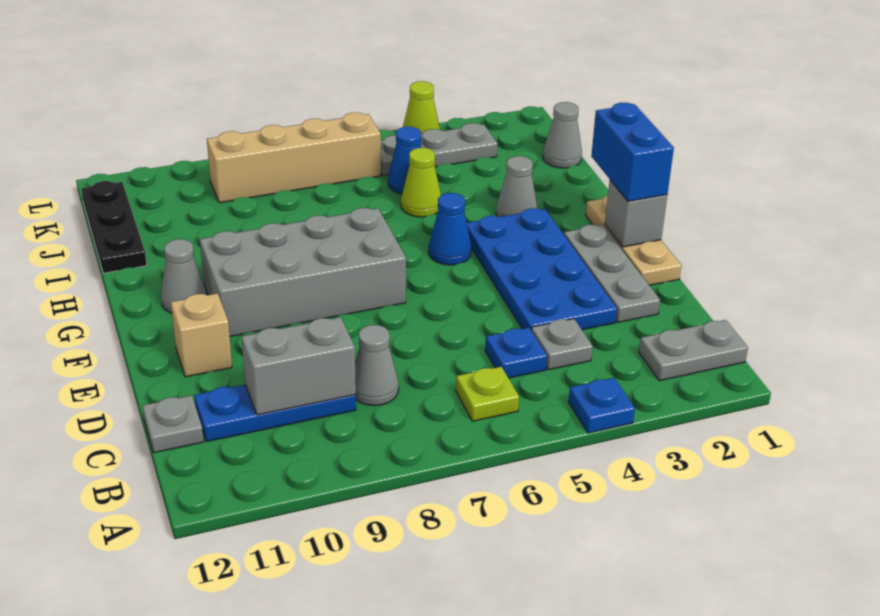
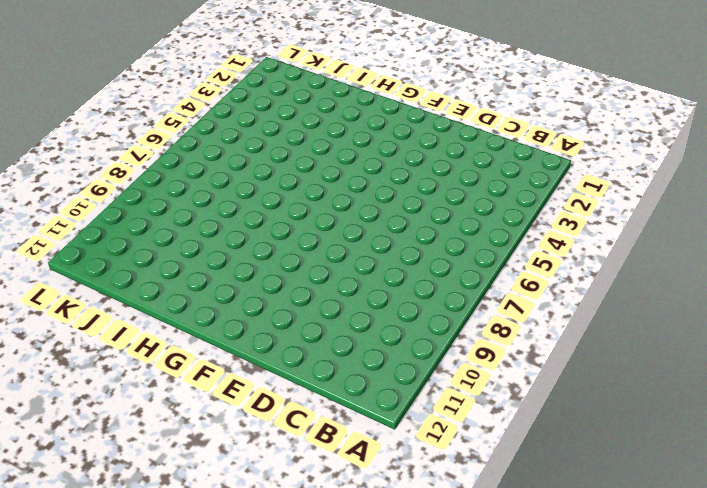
none -> blue plate A4 level 1
none -> grey plate B1:B2 level 1
none -> lime plate B6 level 1

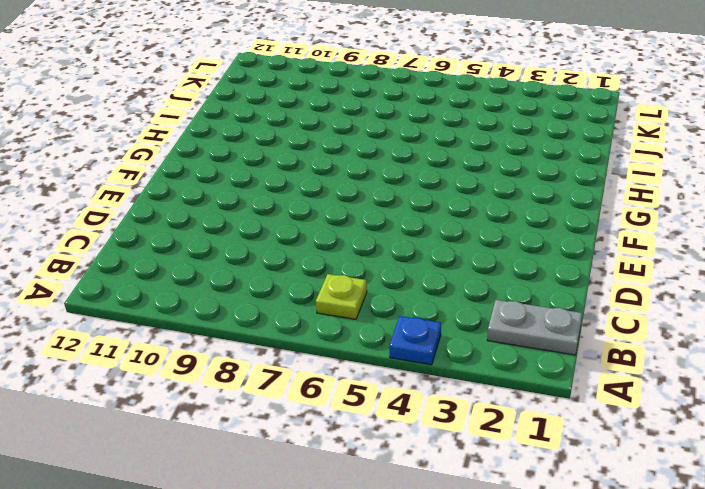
none -> grey plate C4 level 1
none -> blue plate C5 level 1
none -> grey cone C8 level 1

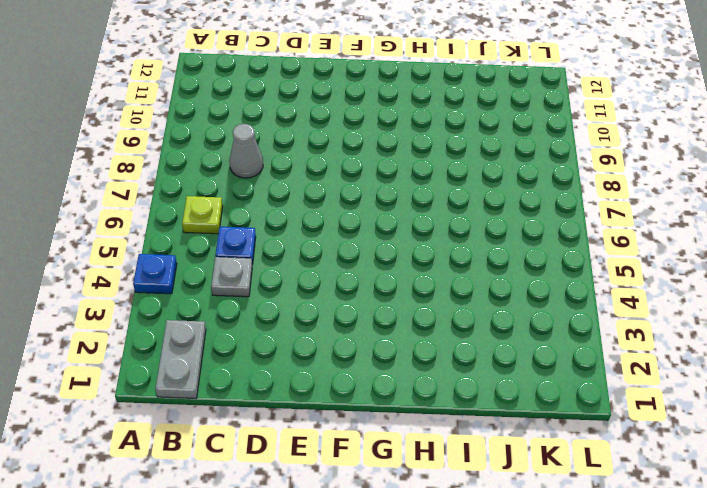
none -> blue plate C9:C11 level 1
none -> grey plate C12 level 1
none -> grey plate D2:F2 level 1

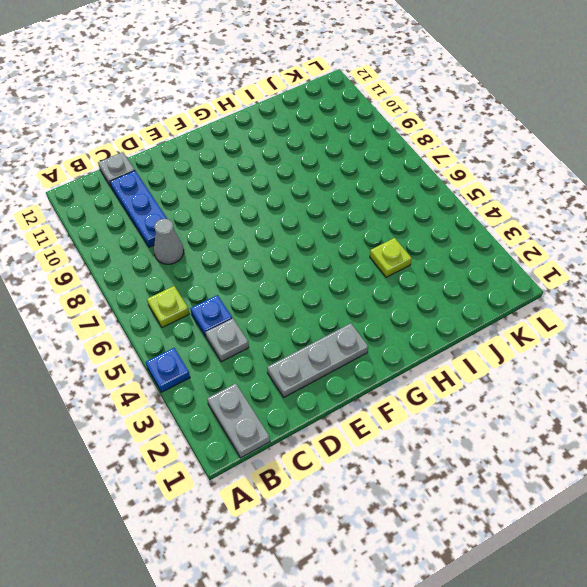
lime plate I4 level 1 -> none
none -> blue plate D3:G4 level 1
none -> tan plate E1:G1 level 1
none -> tan brick E11 level 1

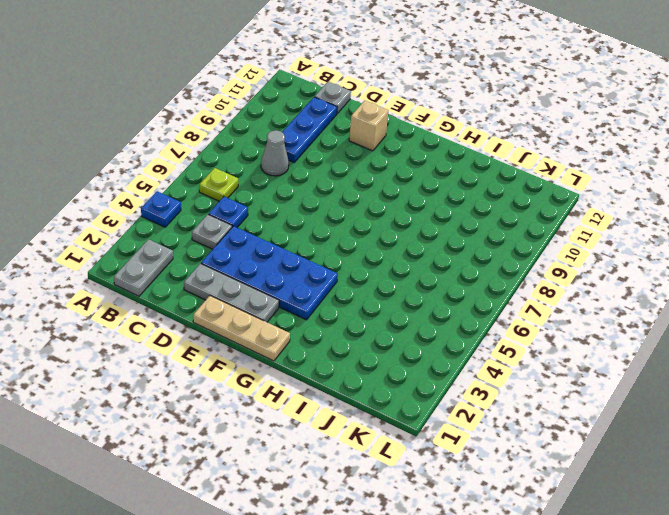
none -> grey brick F7:G10 level 1
none -> blue cone G5 level 1
none -> grey cone G11 level 1

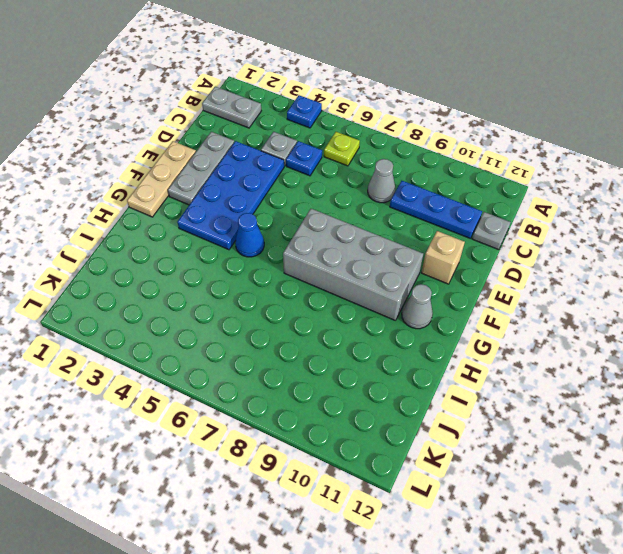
none -> grey cone H3 level 1
none -> lime cone I5 level 1
none -> black plate I12:K12 level 1

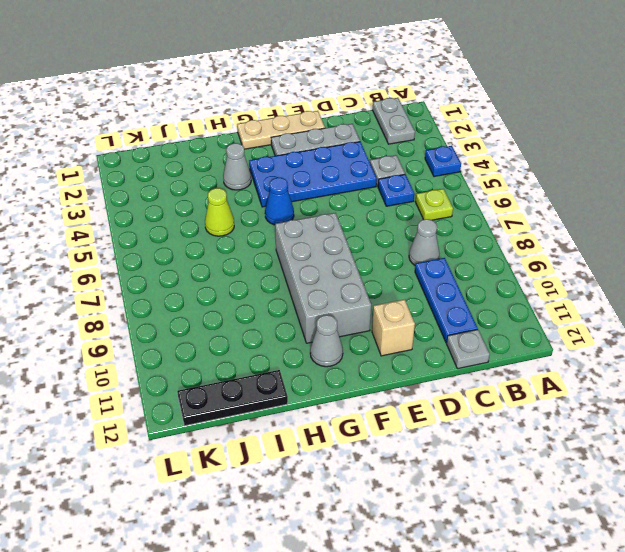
none -> grey cone J1 level 1
none -> blue cone J5 level 1
none -> grey plate K3:K5 level 1

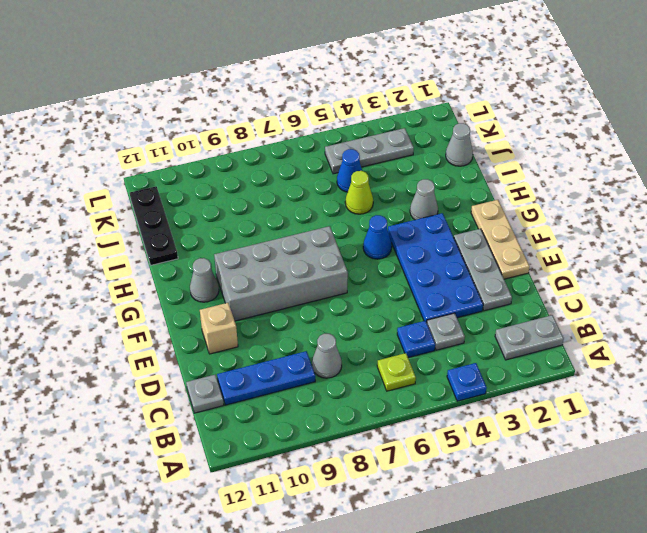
none -> tan brick K6:K9 level 1
none -> lime cone L4 level 1
none -> grey brick C9:C10 level 2

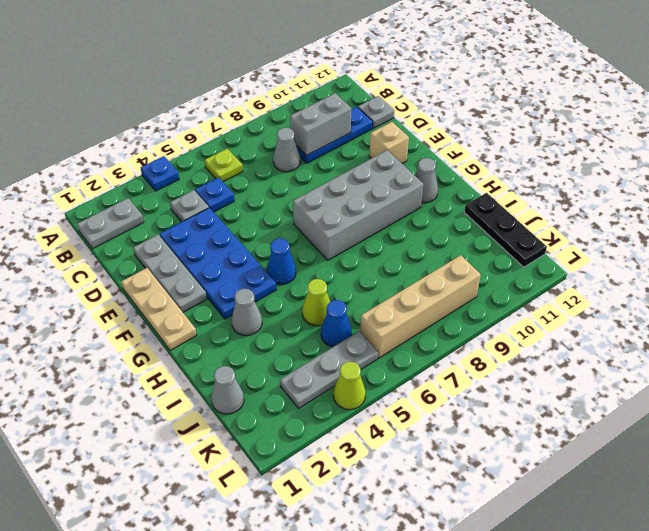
none -> grey brick F1 level 2
none -> blue brick F1:G1 level 3

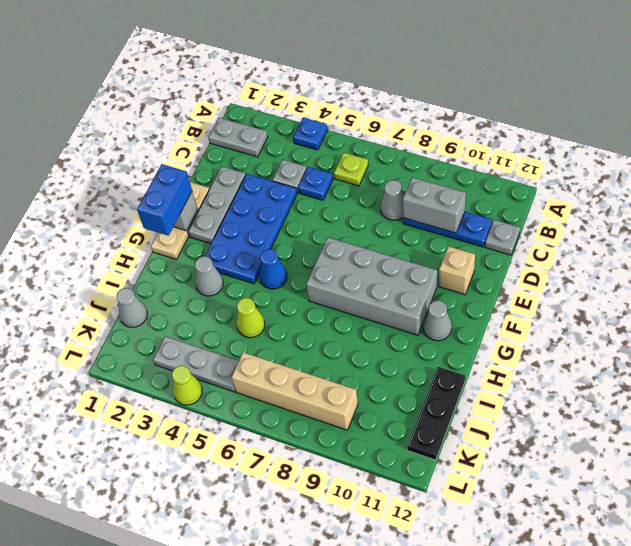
none -> blue cone J5 level 1

